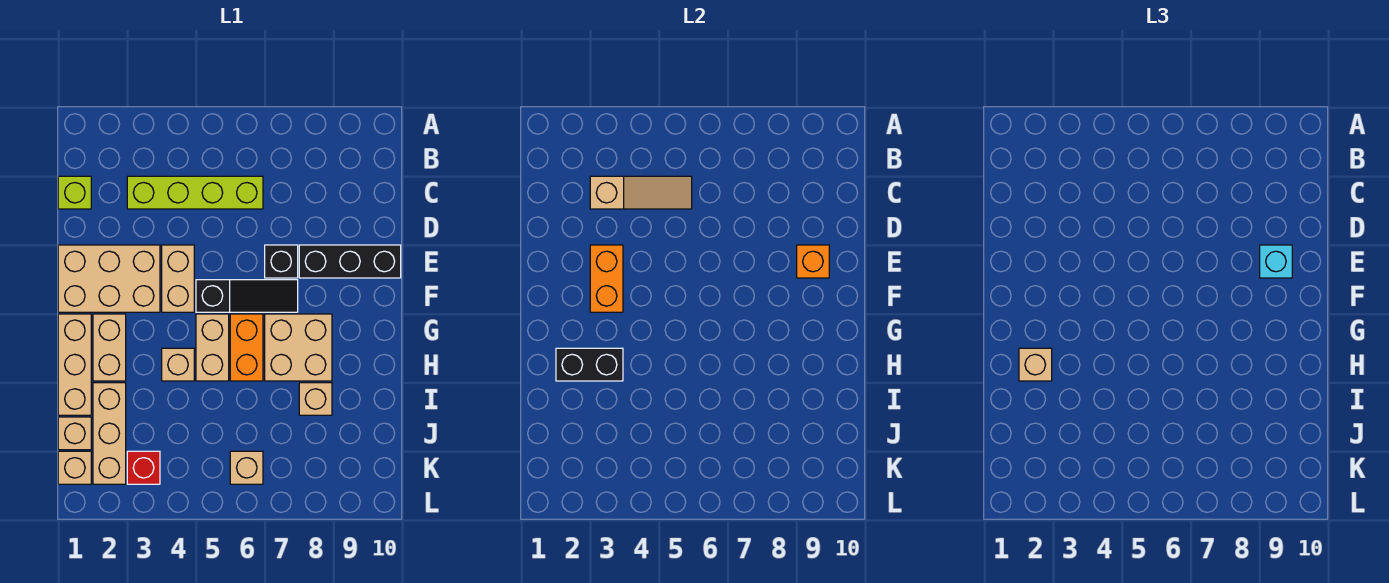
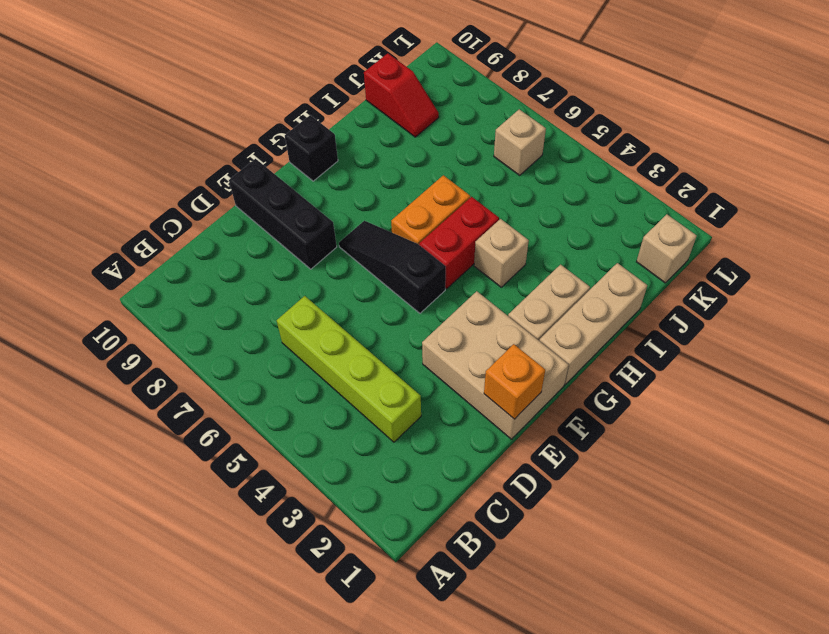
orange brick E1 level 2 -> orange brick E9 level 2
red brick G5:H5 level 1 -> tan brick G5:H5 level 1
black brick G10 level 1 -> black brick E7 level 1
red slope J9:J10 level 1 top 10 -> none
none -> lime brick C1 level 1
none -> tan brick E4:F4 level 1
none -> tan brick G7:H8 level 1

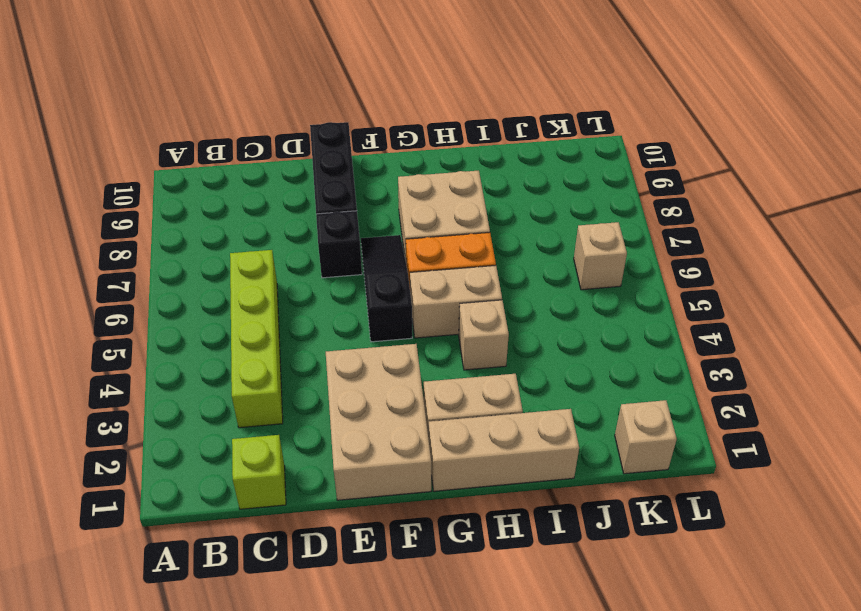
none -> tan brick E4:F4 level 1
none -> tan brick I2:K2 level 1
none -> tan brick I8 level 1

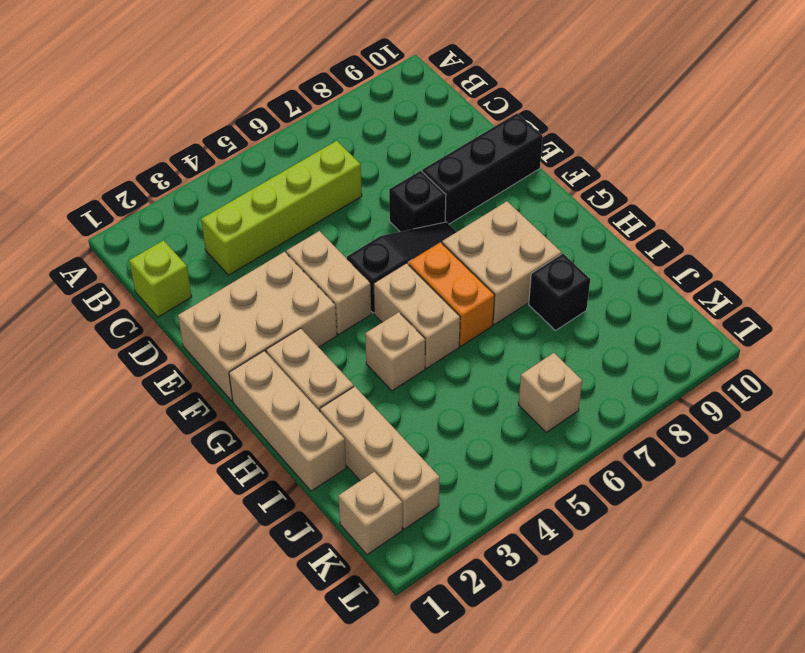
black brick I8 level 1 -> tan brick I8 level 1
none -> tan brick J1 level 1
none -> red brick K3 level 1
none -> tan slope C3:C5 level 2 top 3

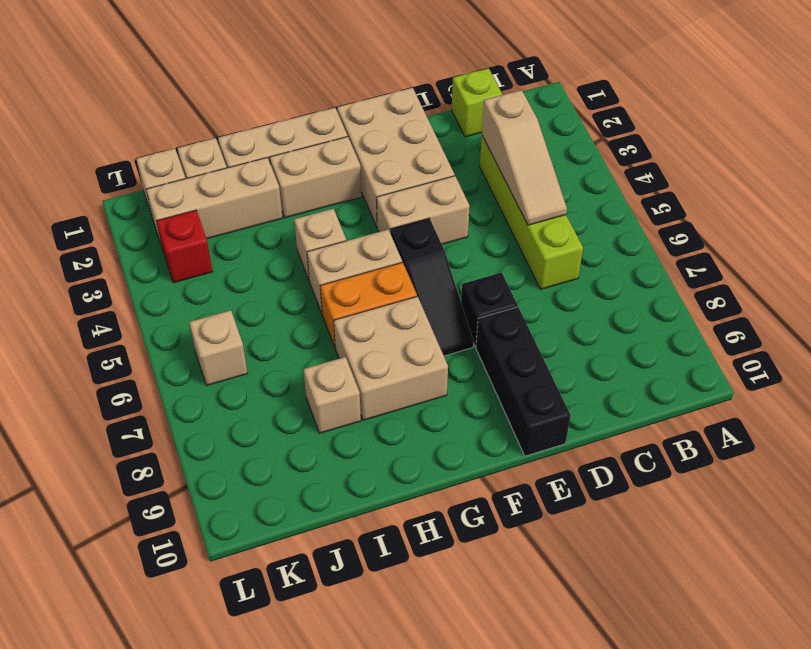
none -> orange brick E3:F3 level 2
none -> orange brick E9 level 2
none -> black brick H2:H3 level 2

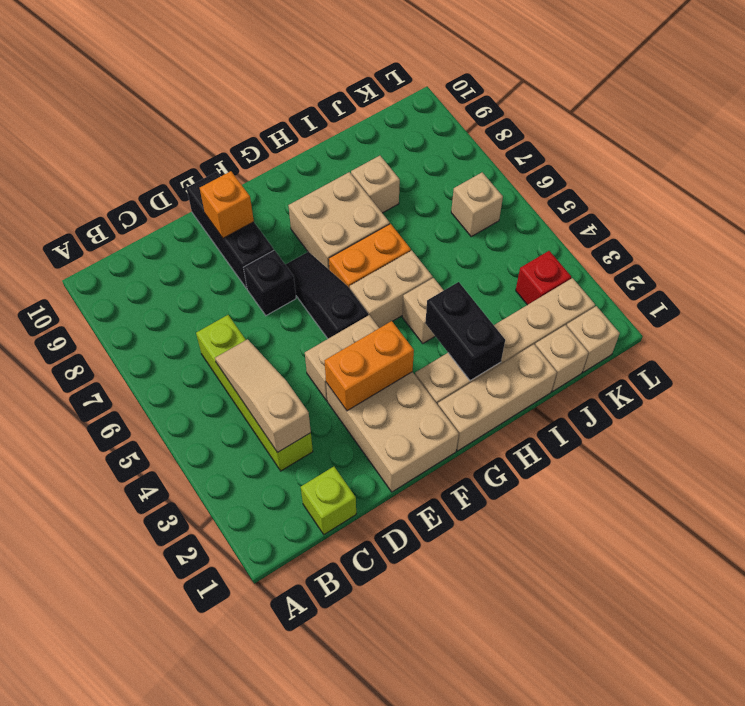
none -> cyan brick E9 level 3
none -> tan brick H2 level 3

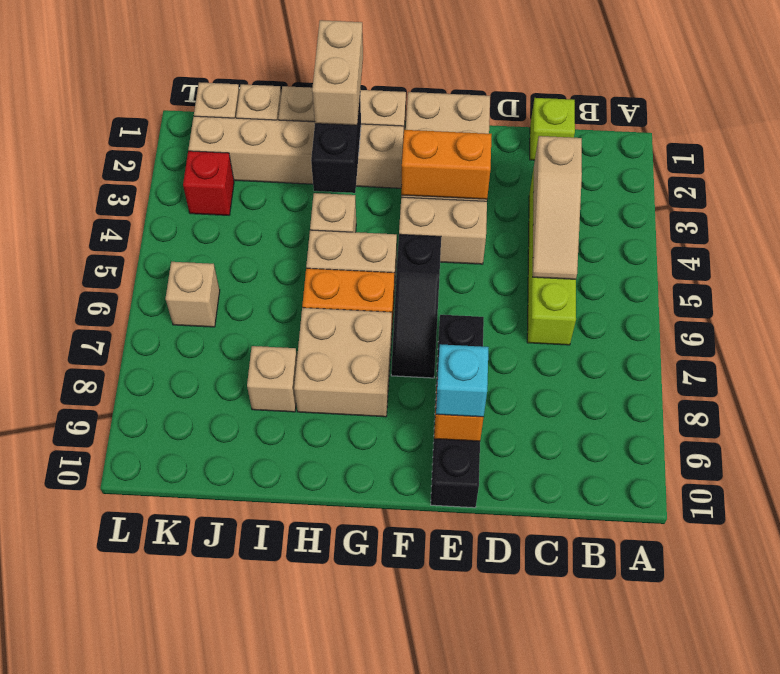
tan brick H1:H2 level 3 -> tan brick H2 level 3

